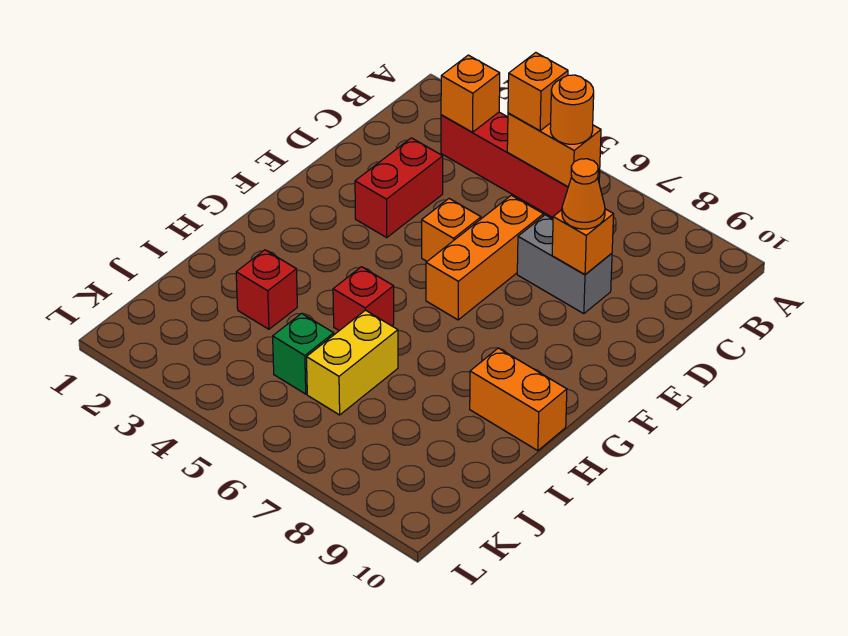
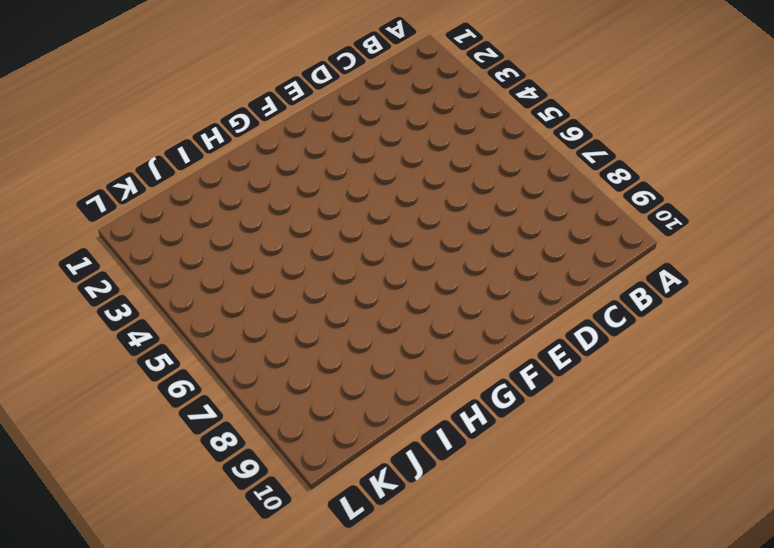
none -> red brick B3:B6 level 1
none -> red brick D3:E3 level 1
none -> orange brick D6:F6 level 1

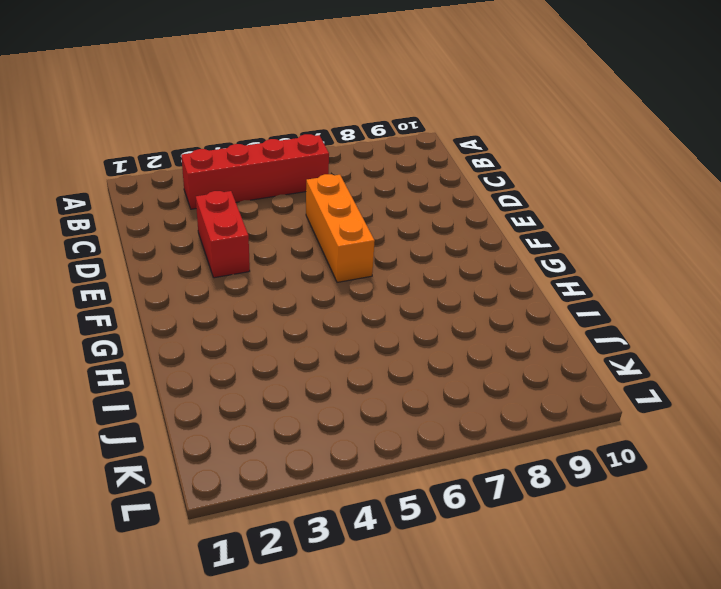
none -> grey brick D7:D8 level 1
none -> orange brick E5 level 1
none -> red brick H5 level 1

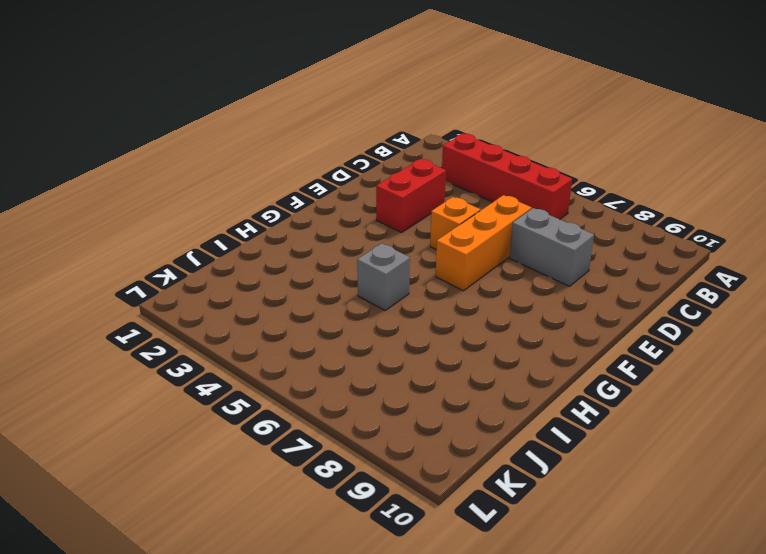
grey brick H5 level 1 -> red brick H5 level 1
none -> orange brick H9:H10 level 1
none -> red brick I3 level 1
none -> yellow brick I6:J6 level 1

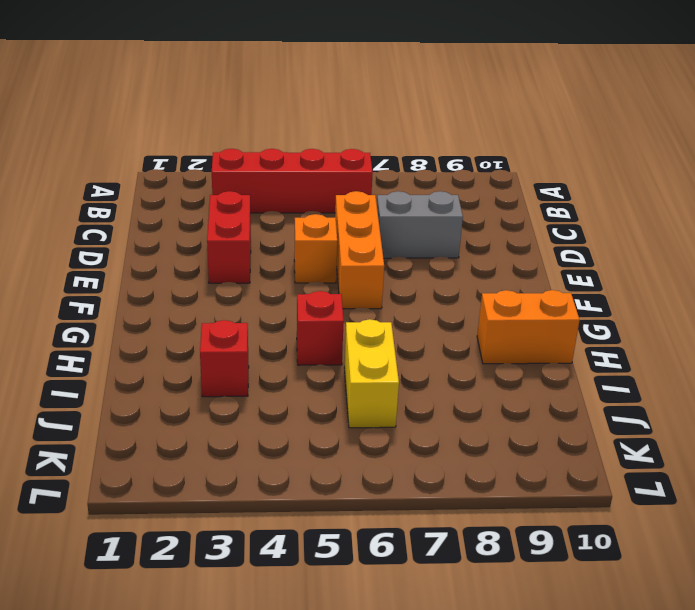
none -> green brick J5 level 1
none -> orange brick B3 level 2
none -> orange brick B5:B6 level 2

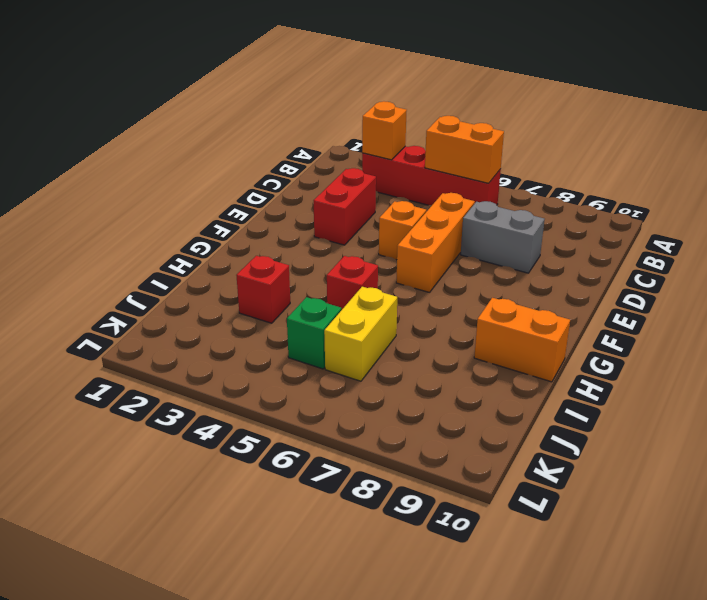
none -> orange brick D8 level 2
none -> orange brick B5 level 3
none -> orange round brick B6 level 3

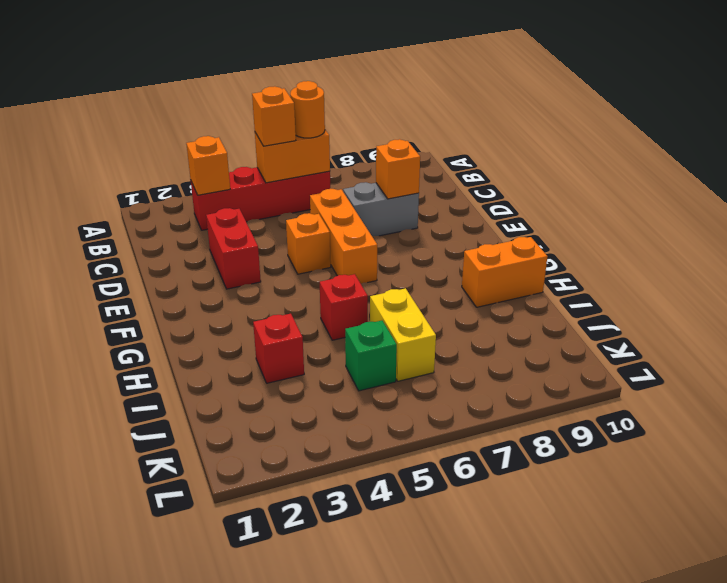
none -> orange cone D8 level 3

